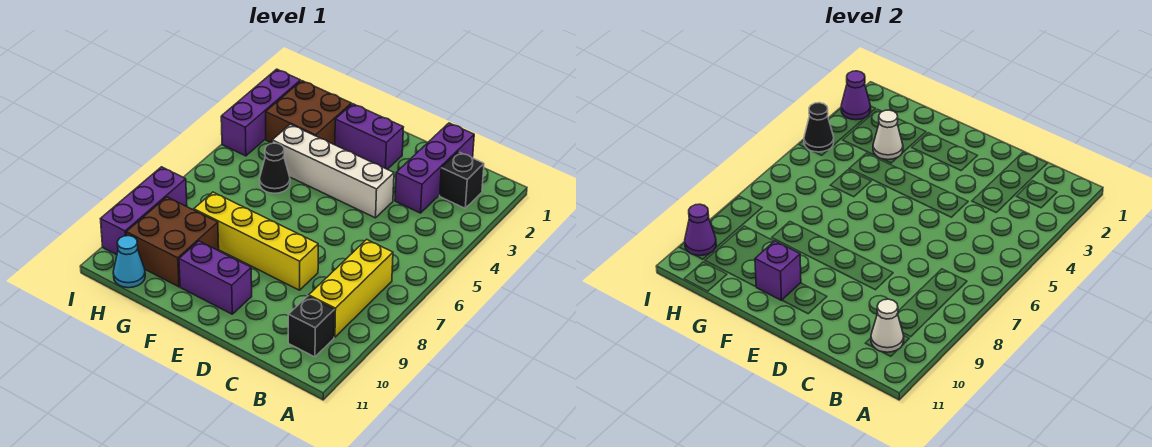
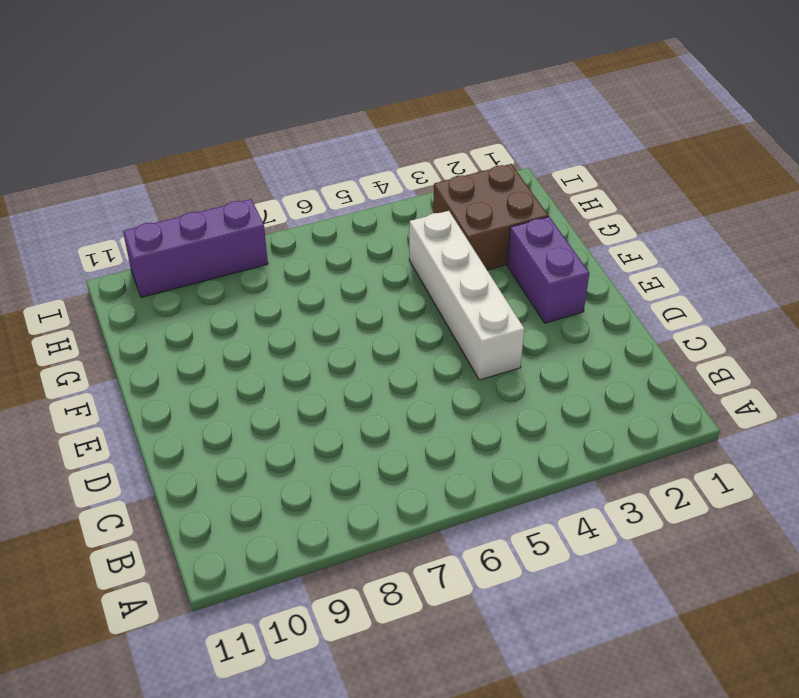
none -> black brick B2 level 1
none -> yellow brick B7:B9 level 1
none -> black brick B10 level 1

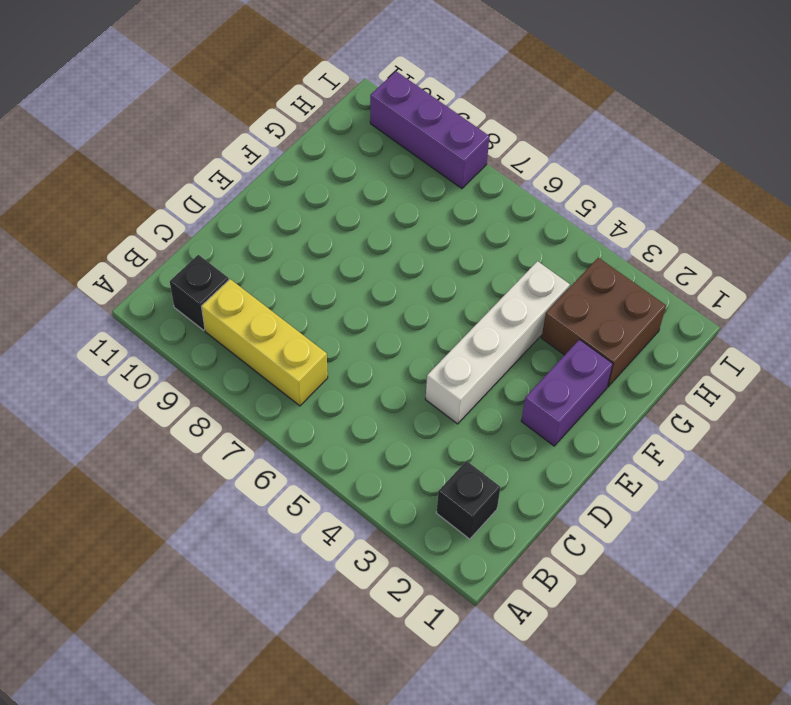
none -> purple brick C1:C3 level 1
none -> yellow brick D8:G8 level 1
none -> purple brick E10:F10 level 1

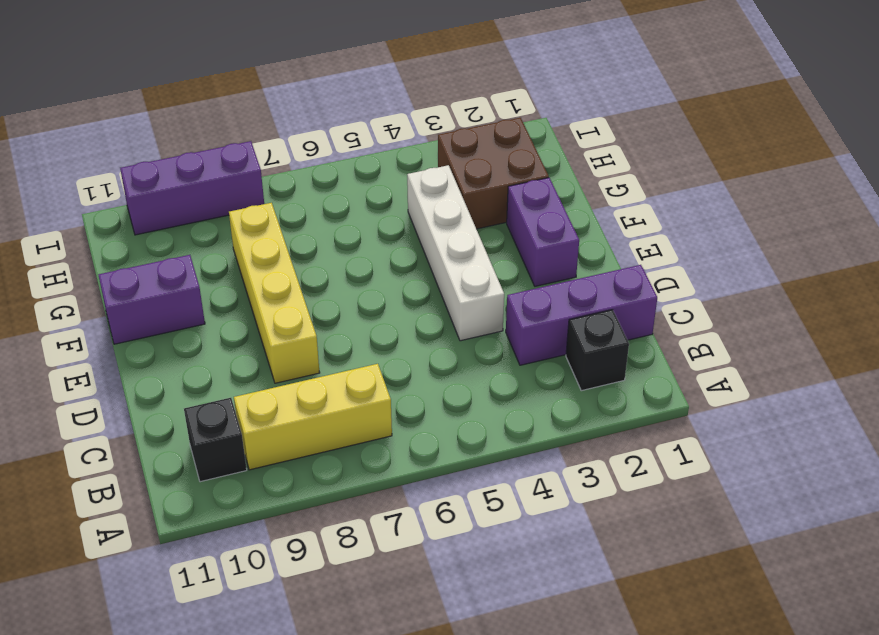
purple brick F10:F11 level 1 -> purple brick E10:F10 level 1
none -> black cone G5 level 1
none -> brown brick G9:H10 level 1
none -> cyan cone H11 level 1

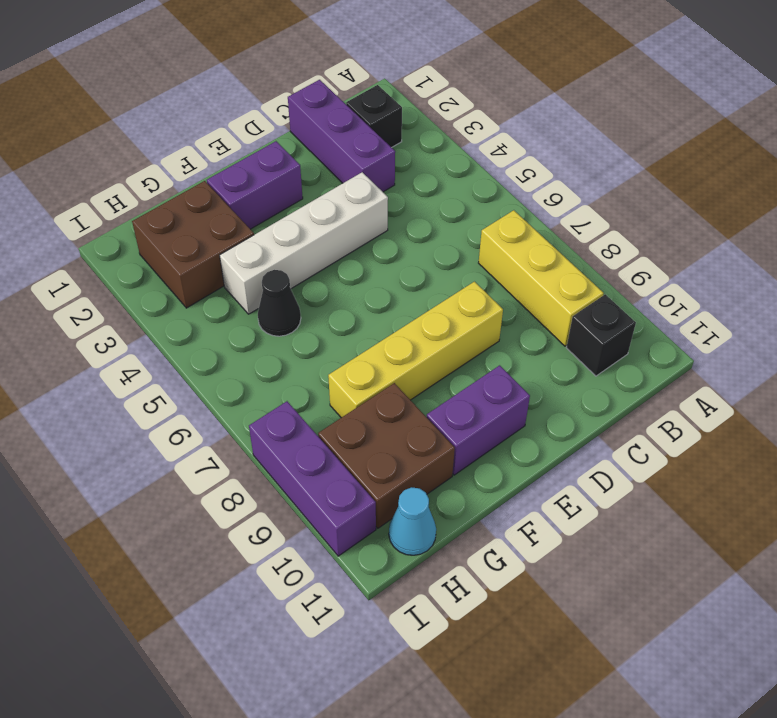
none -> purple brick I2:I4 level 1
none -> white cone B10 level 2
none -> purple brick F10 level 2

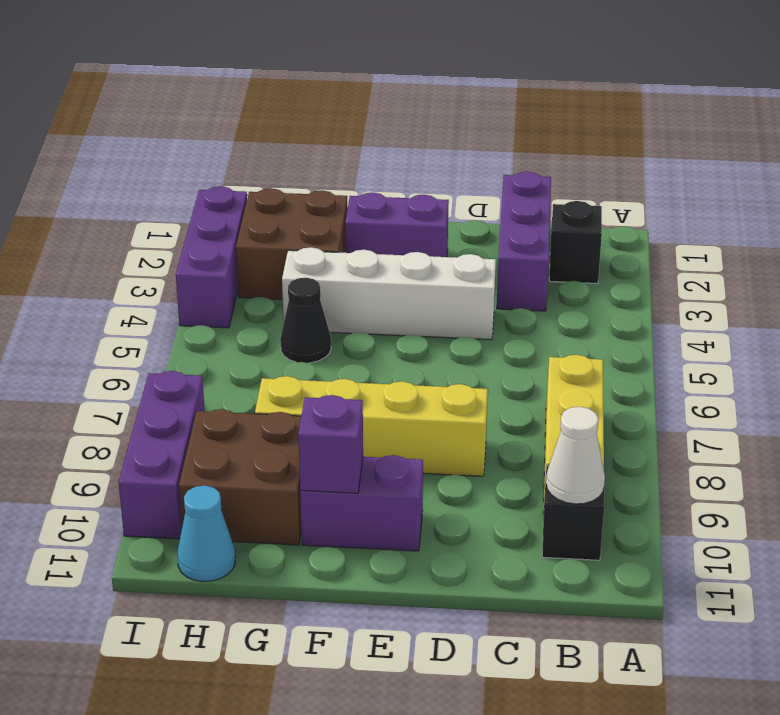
none -> white cone G3 level 2
none -> purple cone I2 level 2
none -> black cone I4 level 2

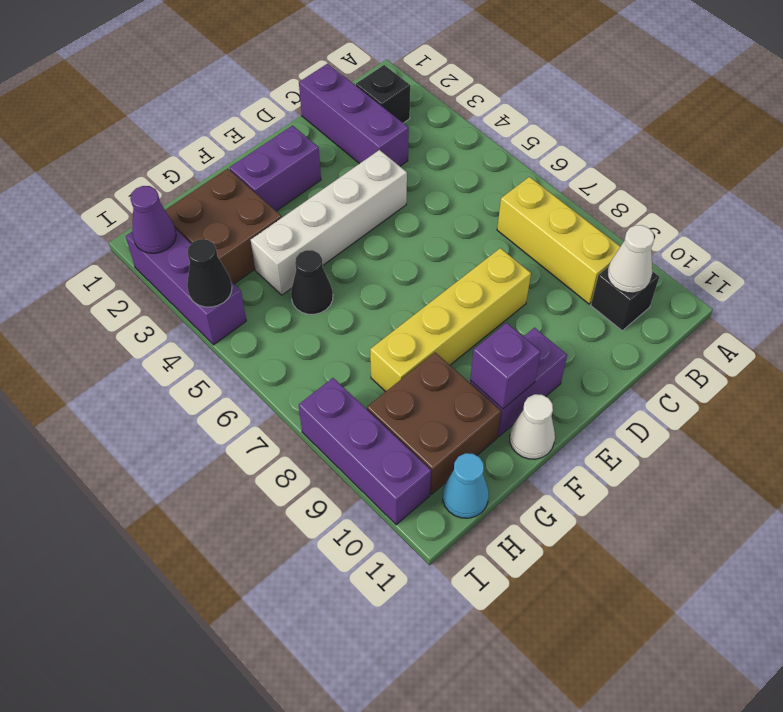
white cone F11 level 1 -> white cone G3 level 2
none -> purple cone I10 level 2

